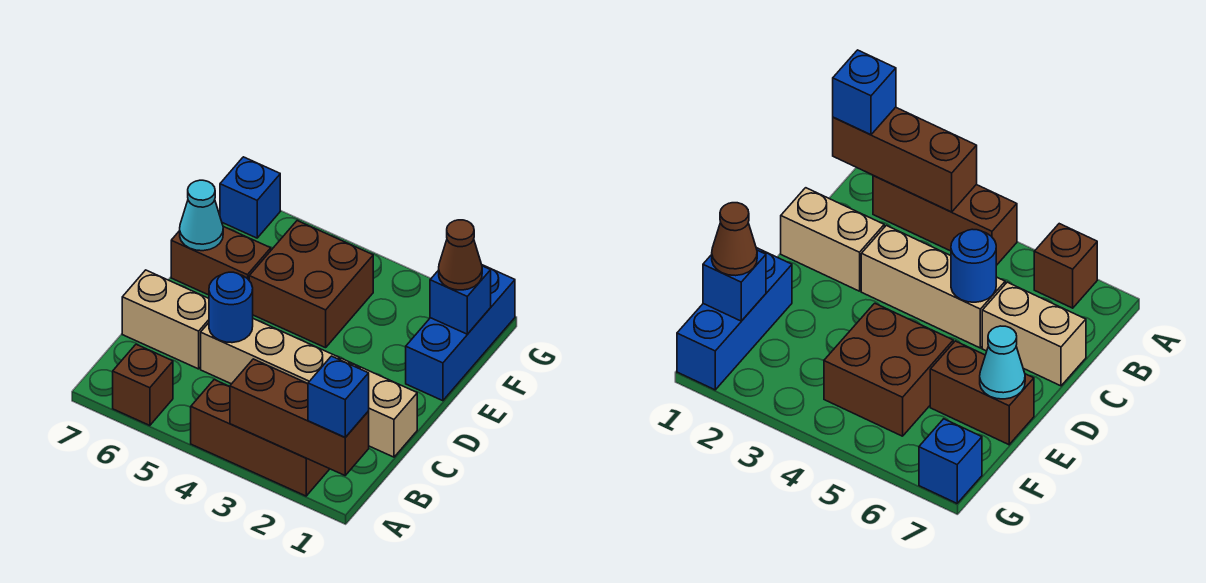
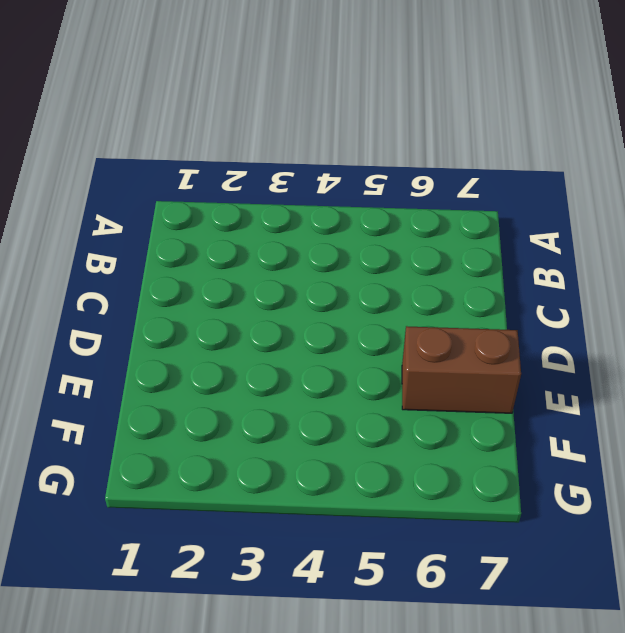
none -> brown brick A2:A4 level 1
none -> brown brick A6 level 1
none -> tan brick C1:C2 level 1

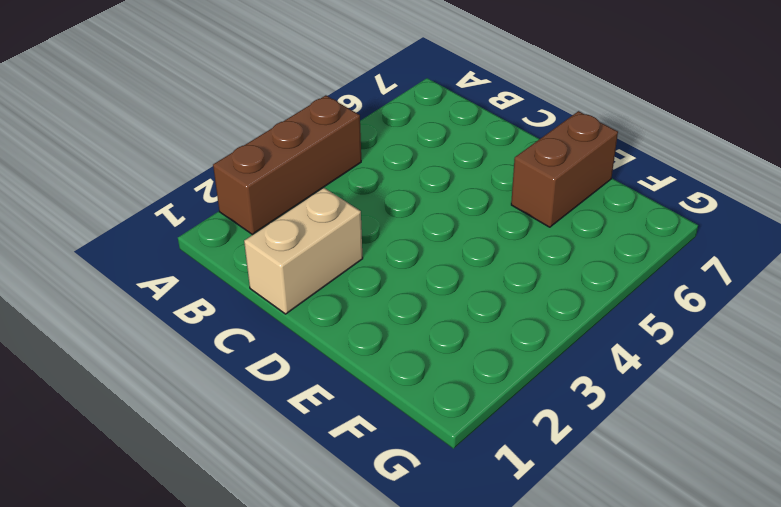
none -> brown brick A6 level 1
none -> tan brick C3:C5 level 1
none -> tan brick C6:C7 level 1

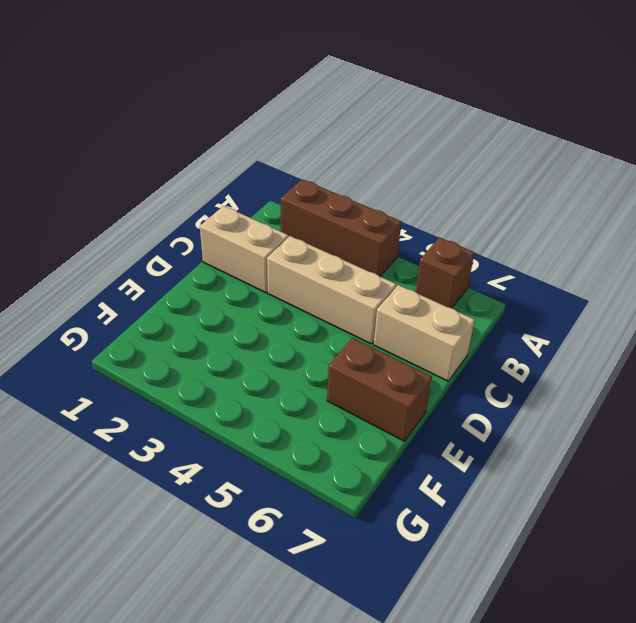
none -> blue brick E1:G1 level 1
none -> brown brick E4:F5 level 1
none -> blue brick G7 level 1

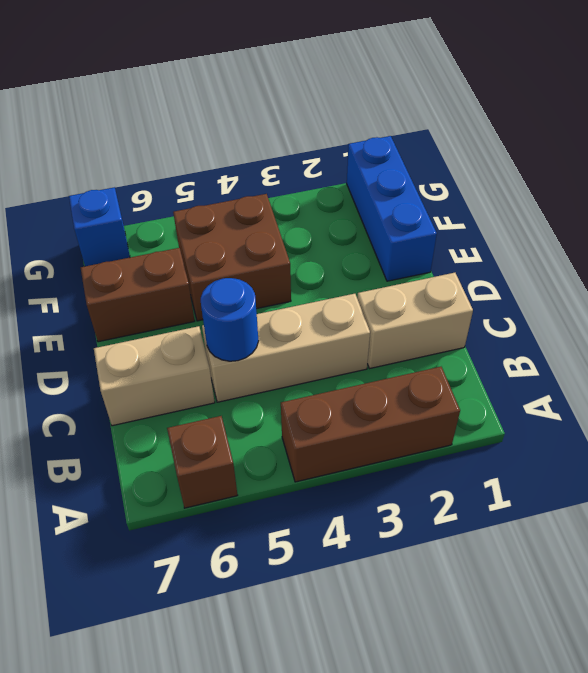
none -> brown brick A1:A3 level 2
none -> cyan cone E7 level 2
none -> blue brick F1 level 2

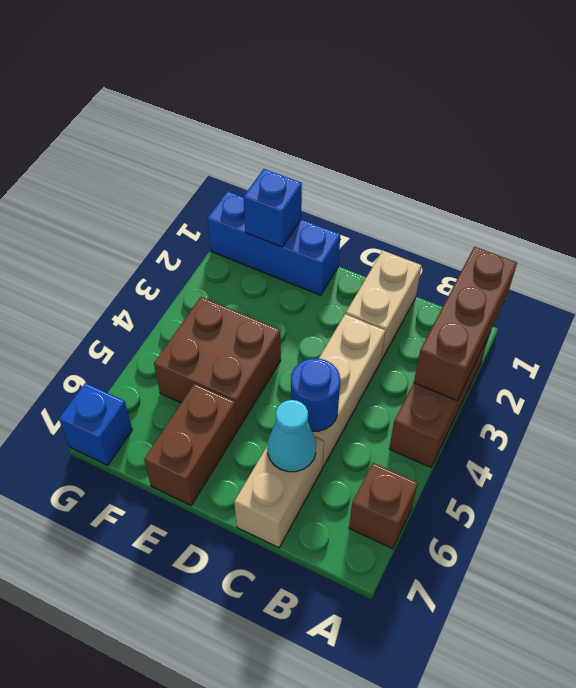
cyan cone C6 level 2 -> cyan cone E7 level 2
none -> blue brick A1 level 3
none -> brown cone F1 level 3

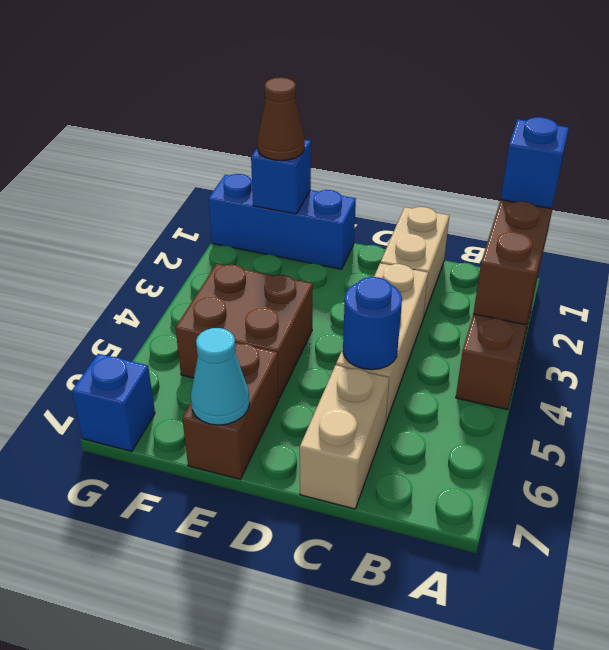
none -> brown brick A6 level 1

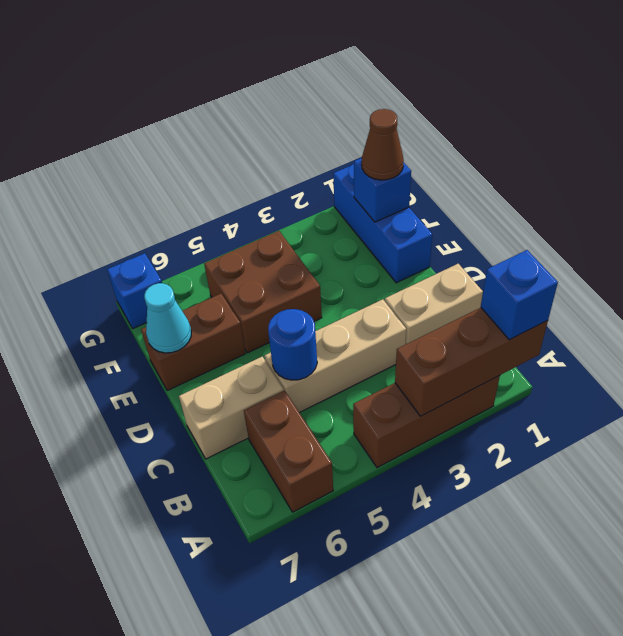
brown brick A6:B6 level 1 -> brown brick A6 level 1

